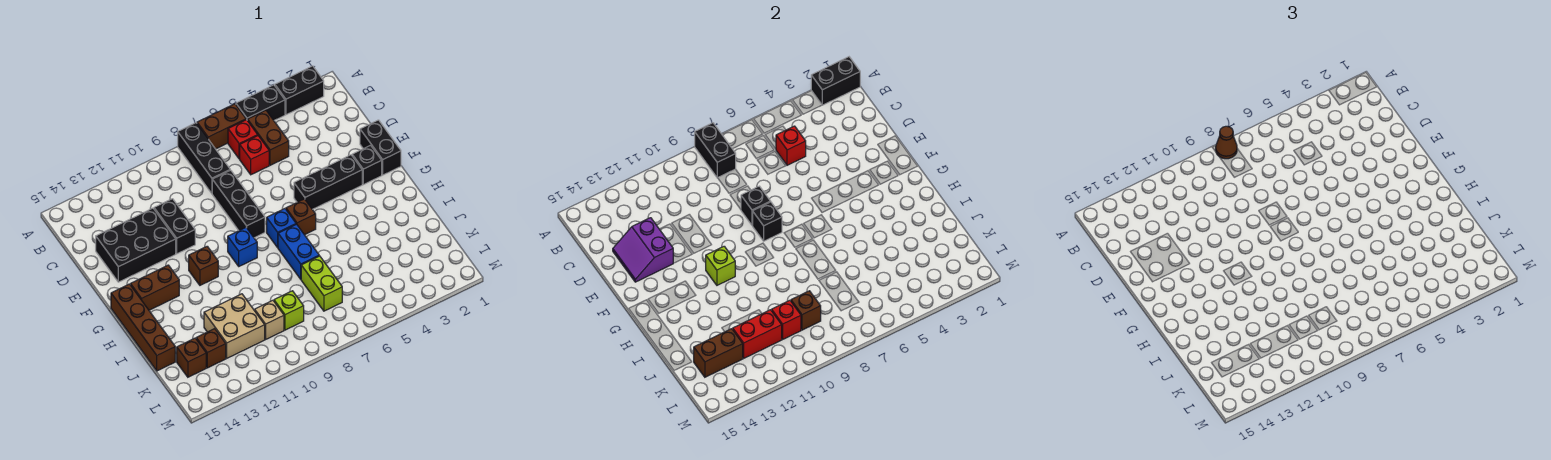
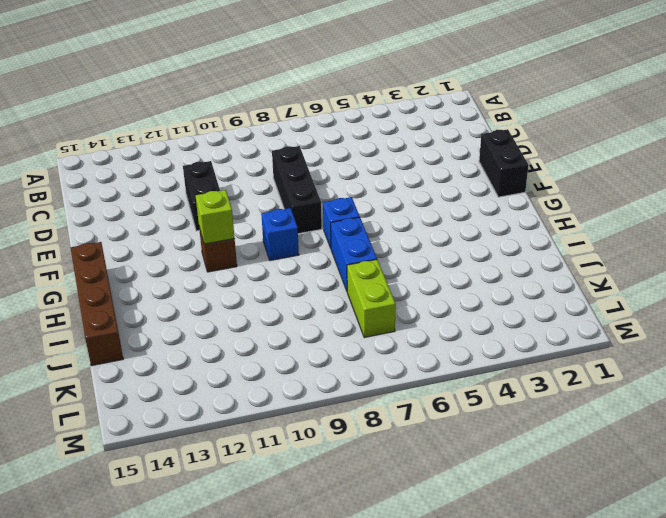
none -> black brick A2:A3 level 1
none -> black brick A4:A5 level 1
none -> brown brick A6:A7 level 1
none -> black brick A8:C8 level 1

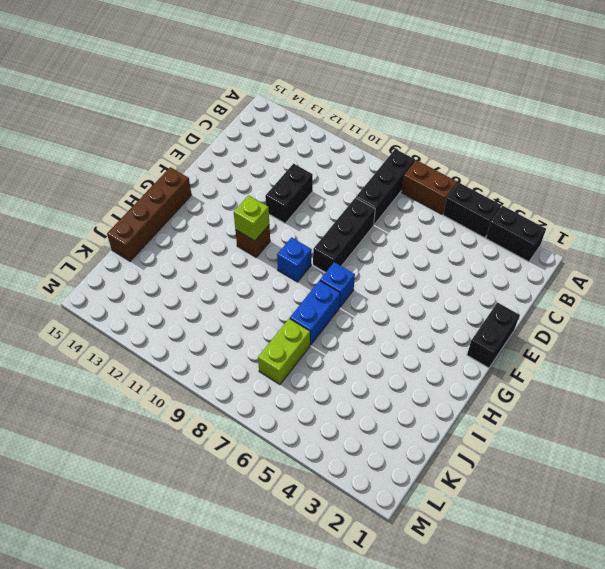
none -> brown brick B5:C5 level 1
none -> red brick B6 level 1
none -> red brick C6 level 1
none -> black brick D12:E14 level 1

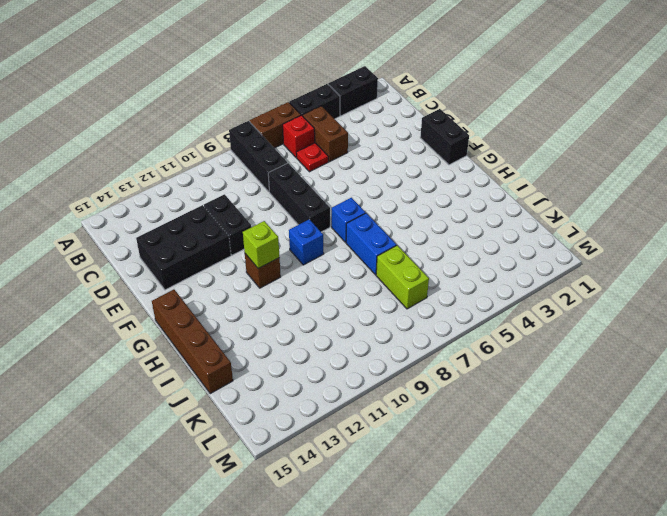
red plate C6 level 1 -> red brick C6 level 1
none -> black brick F2 level 1
none -> black brick F3:F5 level 1
none -> brown brick G6 level 1
none -> brown brick G13:G14 level 1

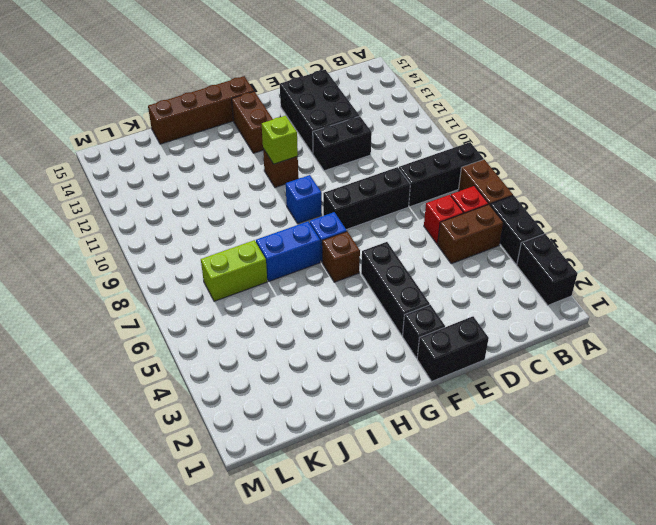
none -> tan brick J11:K12 level 1
none -> lime brick K9 level 1
none -> tan brick K10 level 1
none -> brown brick K13 level 1

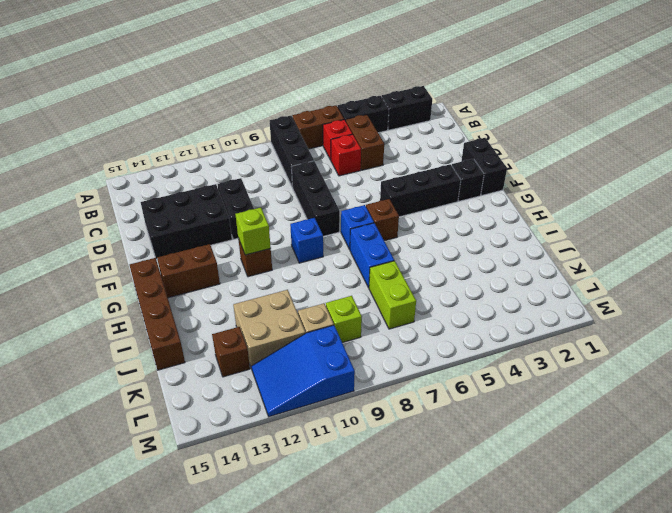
blue slope L10:M12 level 1 top 10 -> none
none -> brown brick K14 level 1
none -> black brick A1:A2 level 2
none -> black brick A8:B8 level 2
none -> red brick C5 level 2

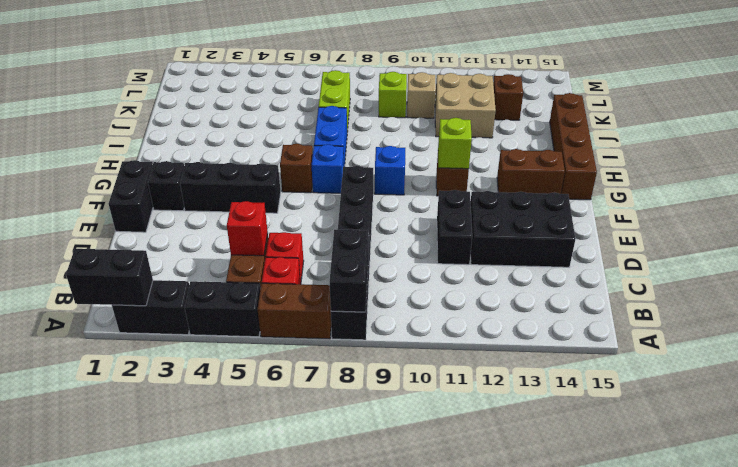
none -> brown brick K14 level 1
none -> purple slope D13:E14 level 2 top 13
none -> black brick E8 level 2
none -> black brick F8 level 2

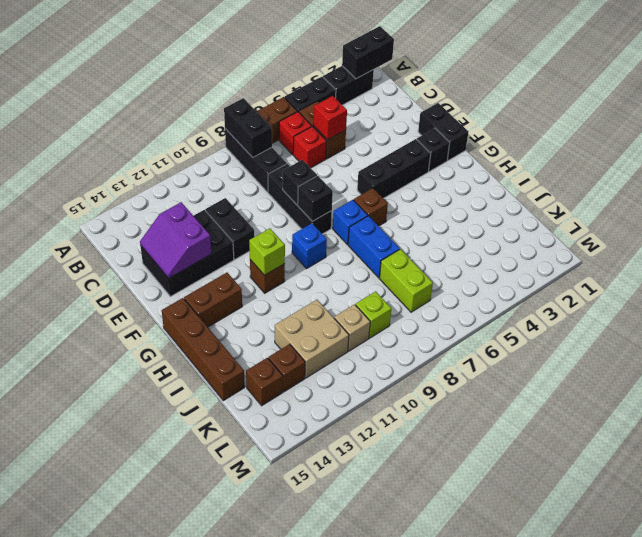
none -> brown brick K9 level 2
none -> red brick K10 level 2
none -> red brick K11:K12 level 2
none -> brown brick K13:K14 level 2

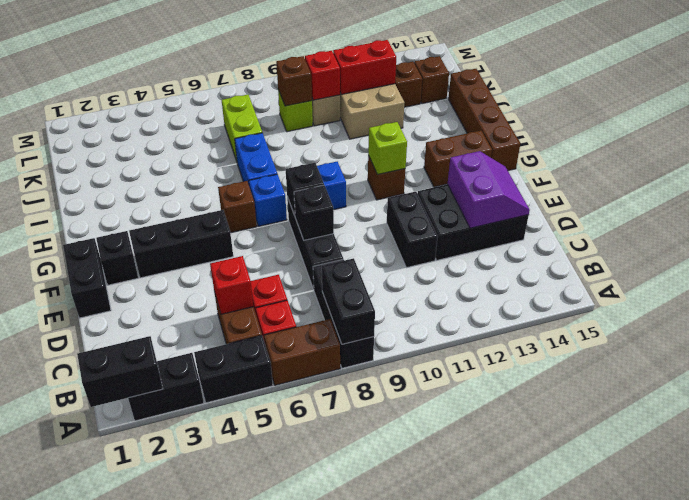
none -> brown brick K13:K14 level 2
none -> brown cone A8 level 3

